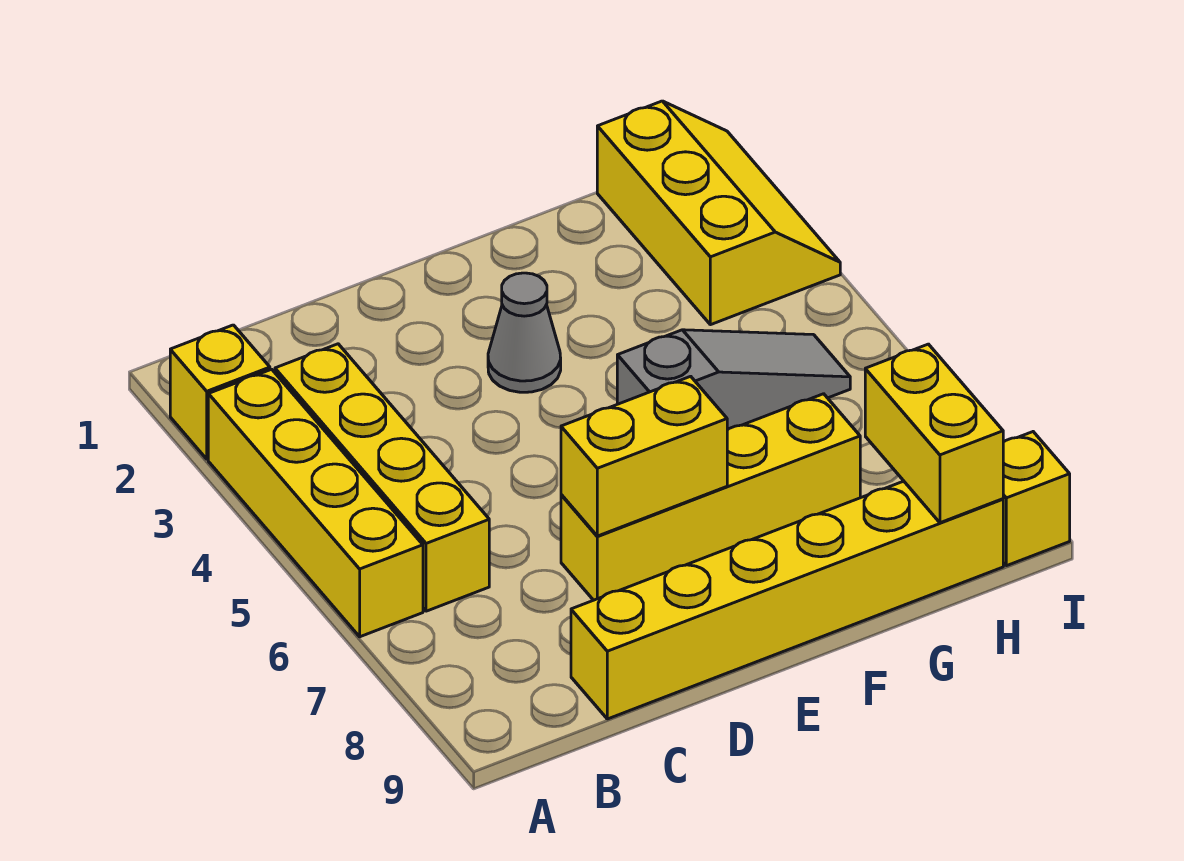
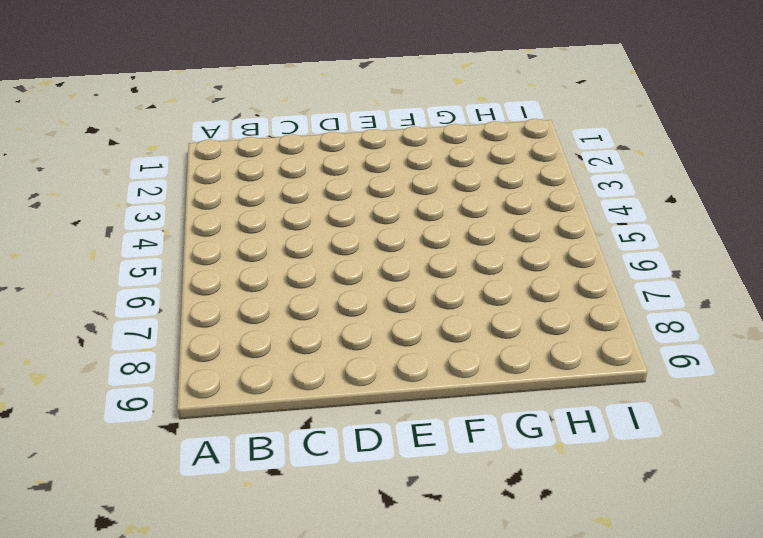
none -> yellow brick A2 level 1
none -> yellow brick A3:A6 level 1

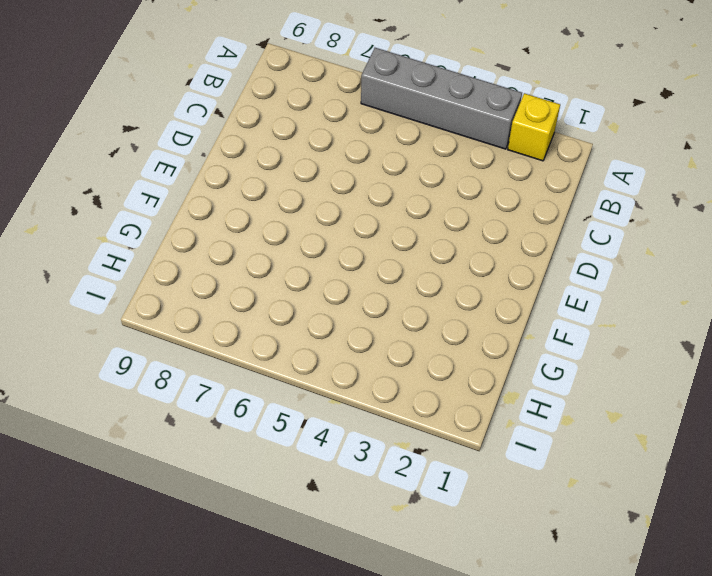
grey brick A3:A6 level 1 -> yellow brick A3:A6 level 1
none -> yellow brick B3:B6 level 1
none -> yellow brick C9:H9 level 1

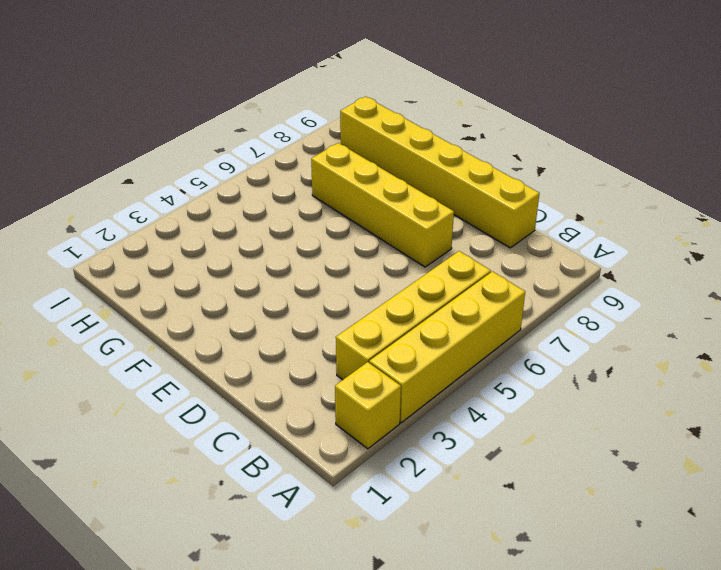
none -> grey cone E3 level 1
none -> grey slope F5:H5 level 1 top F

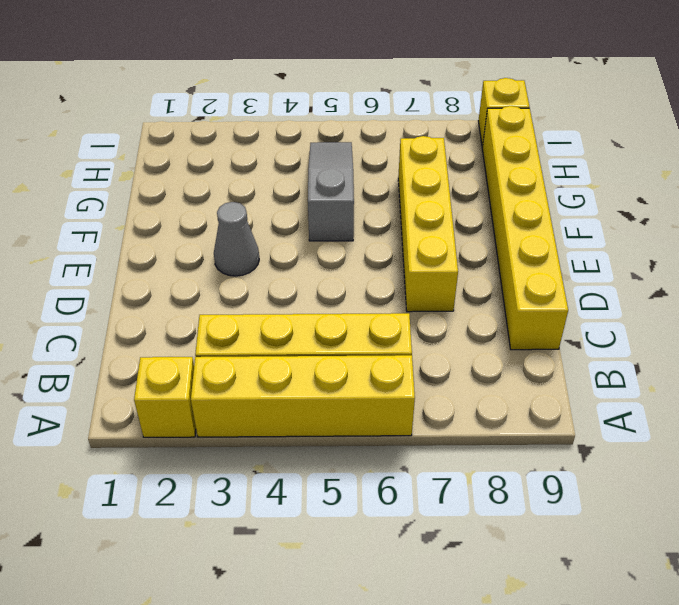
none -> yellow slope H1:I3 level 1 top H
none -> yellow brick D7:E7 level 2

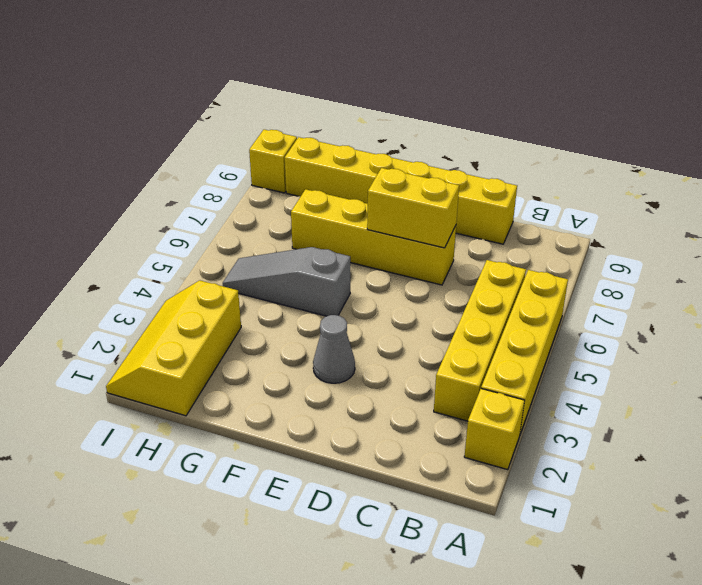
none -> yellow brick H8:H9 level 2

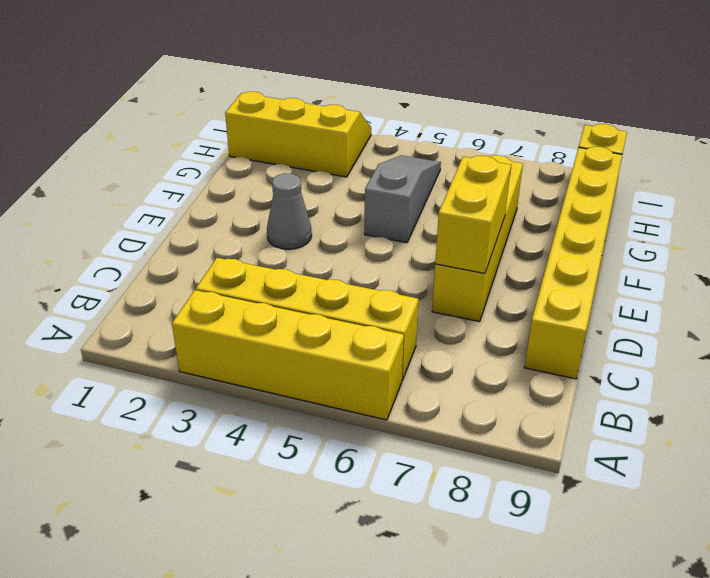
none -> yellow brick A2 level 1
none -> yellow brick H8:H9 level 2

